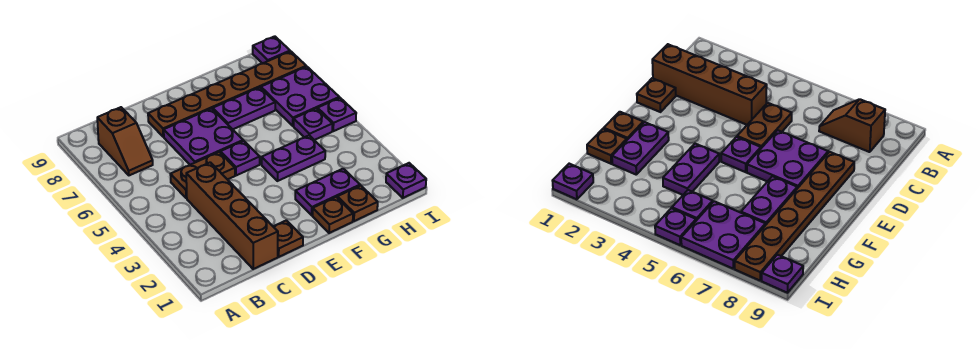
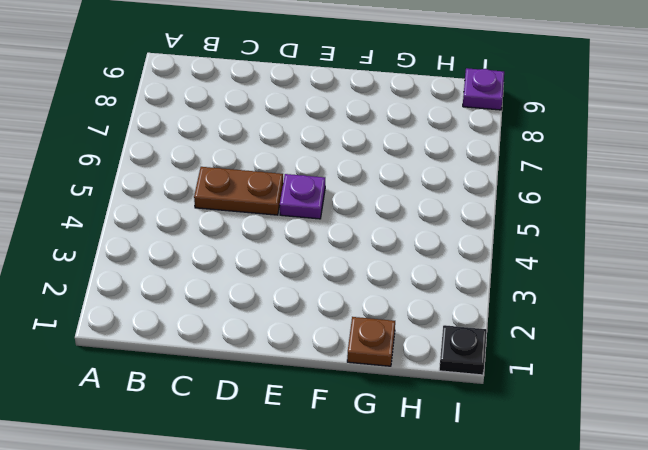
black plate I1 level 1 -> purple plate I1 level 1
none -> brown slope B7:B8 level 1 top 8
none -> brown brick C1:C4 level 1
none -> brown plate D1 level 1

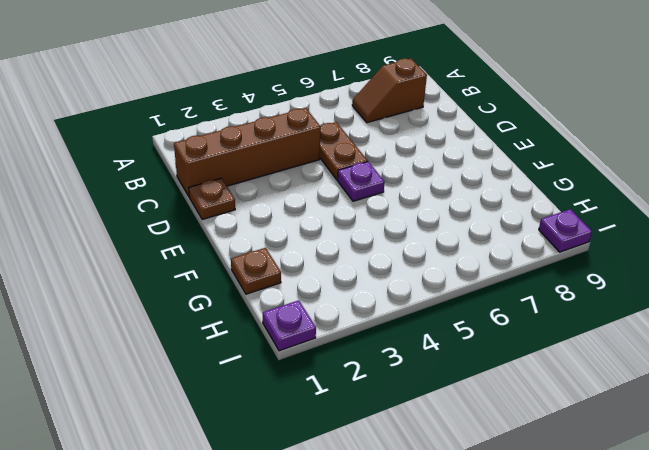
none -> purple plate D6:E7 level 1
none -> brown plate D8:I8 level 1
none -> brown plate F1 level 1

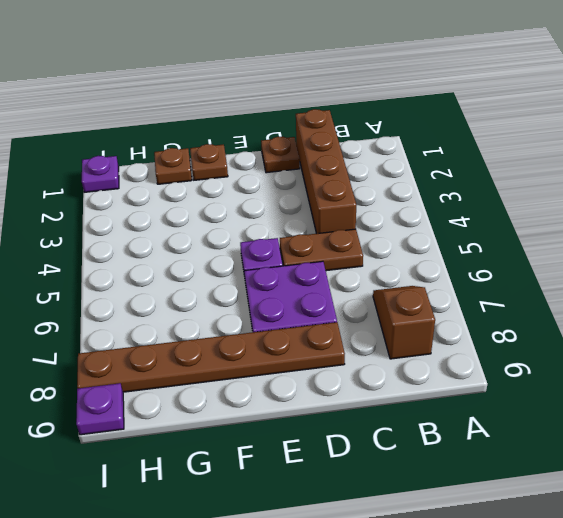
none -> purple plate F2:G2 level 1
none -> purple plate F4:G4 level 1
none -> purple plate F7:G7 level 1

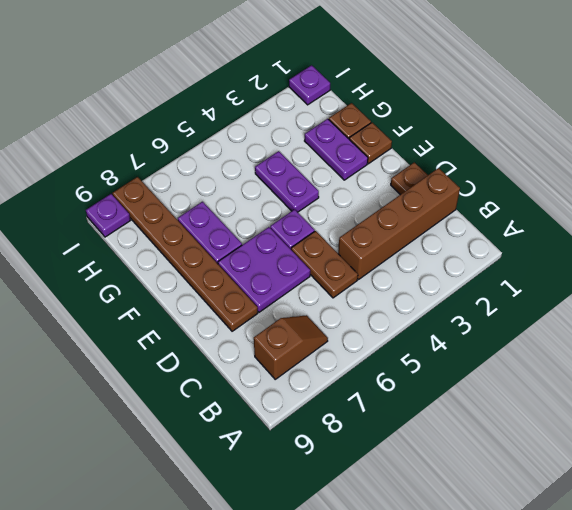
none -> purple plate H5 level 1
none -> purple plate H6:I7 level 1
none -> purple plate I5 level 1

